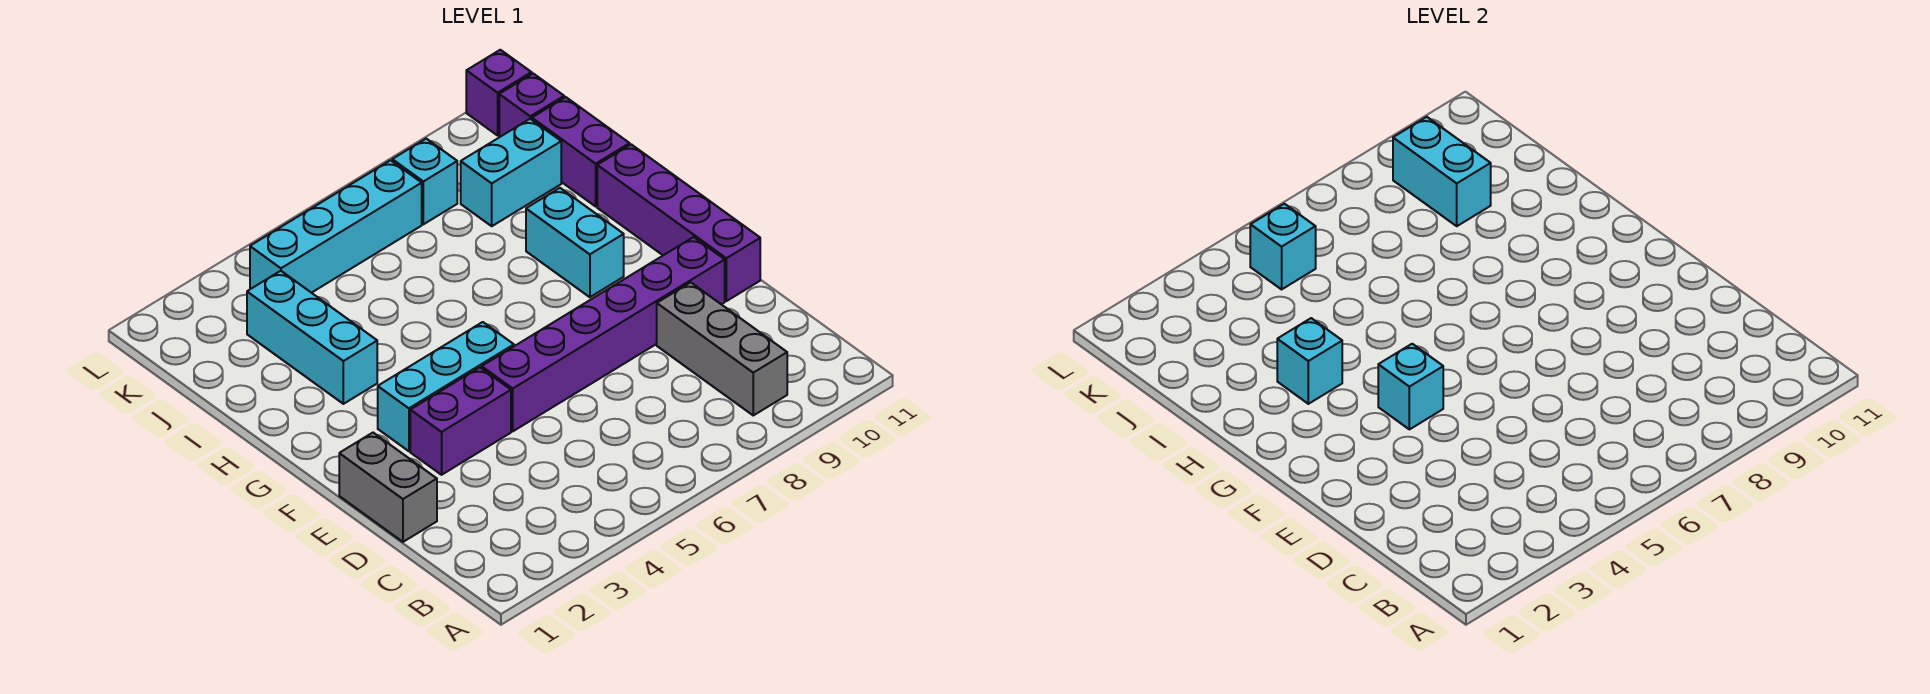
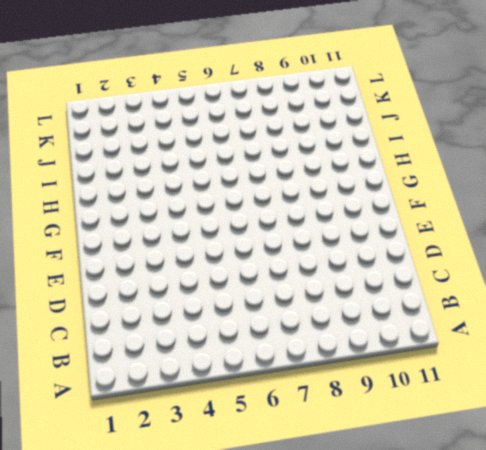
none -> grey brick B9:D9 level 1
none -> grey brick D1:E1 level 1
none -> purple brick E3:E4 level 1

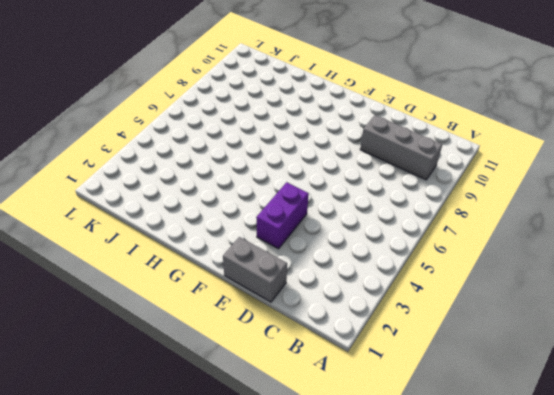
none -> purple brick E5:E10 level 1
none -> purple brick E11:H11 level 1
none -> cyan brick F3:F5 level 1

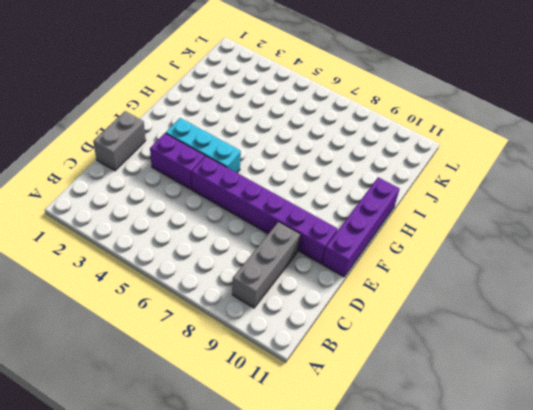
none -> cyan brick G9:H9 level 1
none -> cyan brick H3:J3 level 1
none -> purple brick I11:J11 level 1

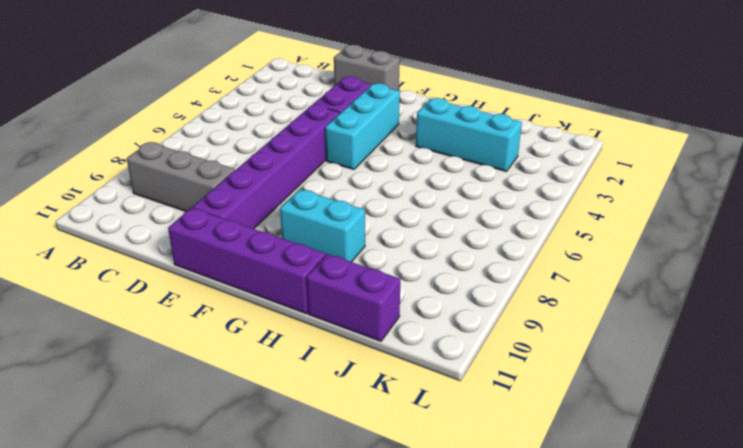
none -> cyan brick J9:J10 level 1
none -> cyan brick K4:K7 level 1
none -> cyan brick K8 level 1

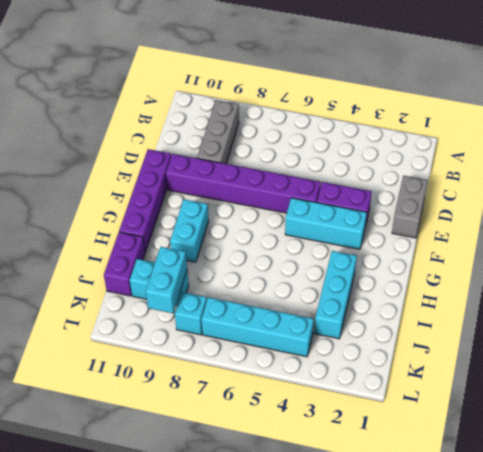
none -> purple brick K11 level 1
none -> purple brick L11 level 1
none -> cyan brick F4 level 2

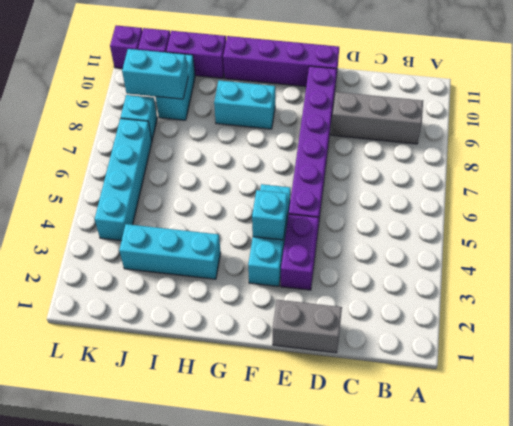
none -> cyan brick H3 level 2
none -> cyan brick K5 level 2

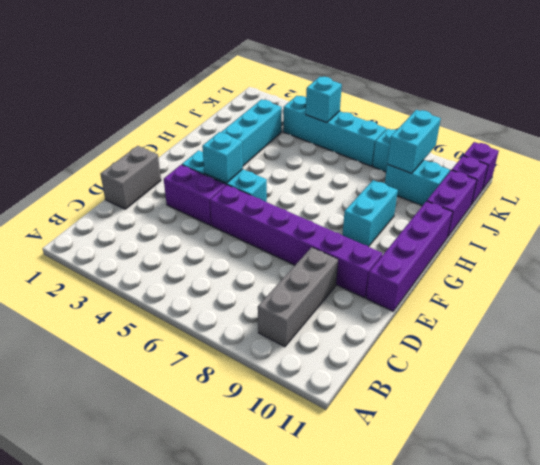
none -> cyan brick H3 level 2

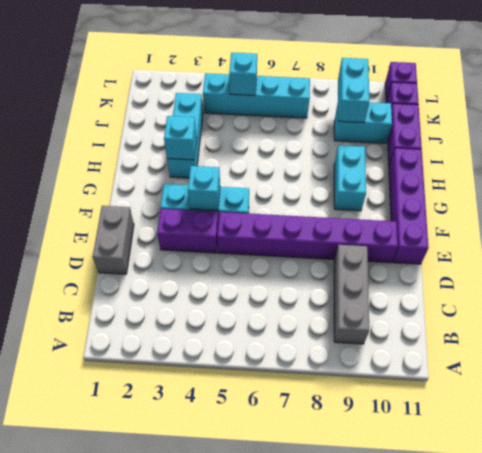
none -> cyan brick K8 level 1

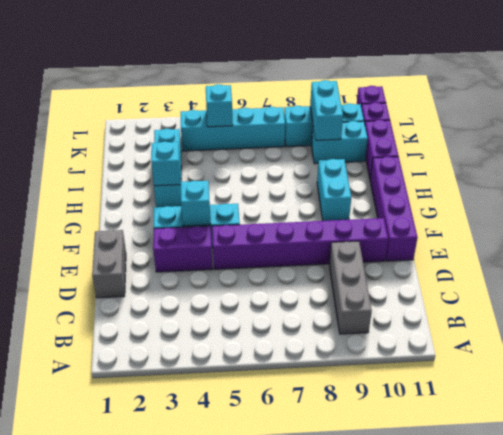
cyan brick K8:K10 level 1 -> cyan brick K8 level 1

